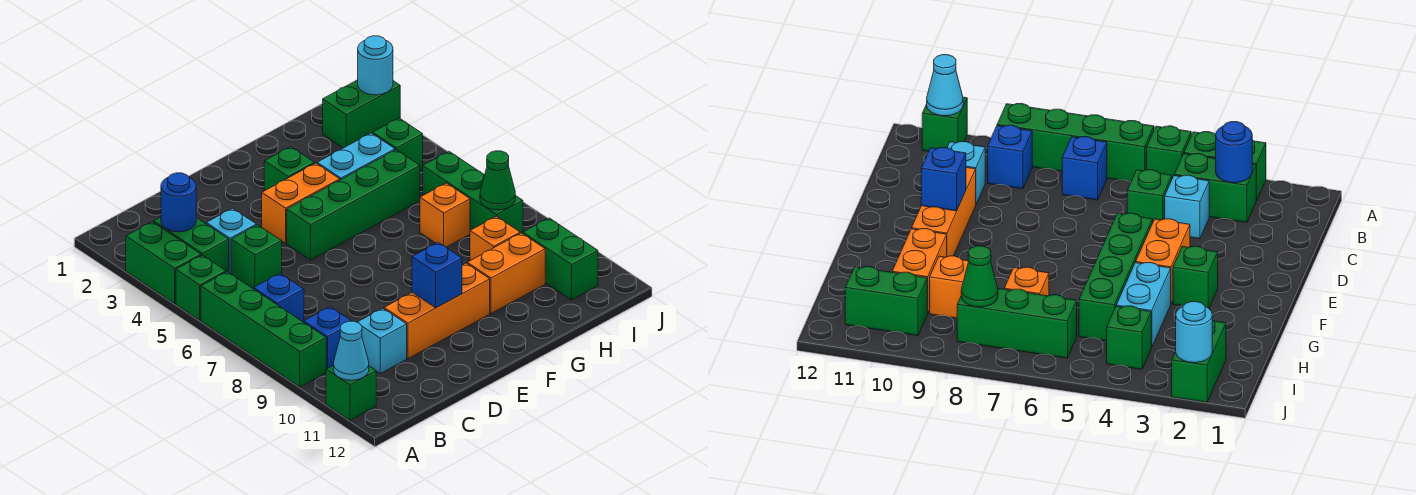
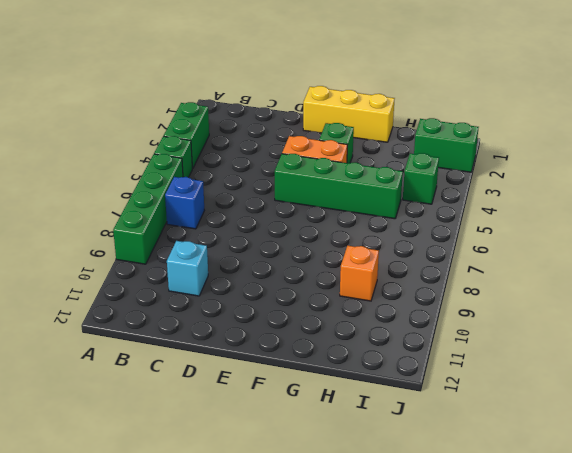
yellow brick E1:G1 level 1 -> none
none -> green brick A11 level 1
none -> green brick B3:B4 level 1
none -> blue brick B9 level 1

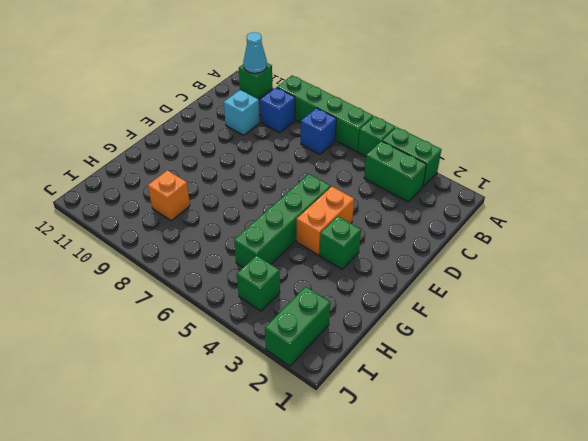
none -> cyan brick C4 level 1
none -> green brick C5 level 1
none -> orange brick D10:F10 level 1

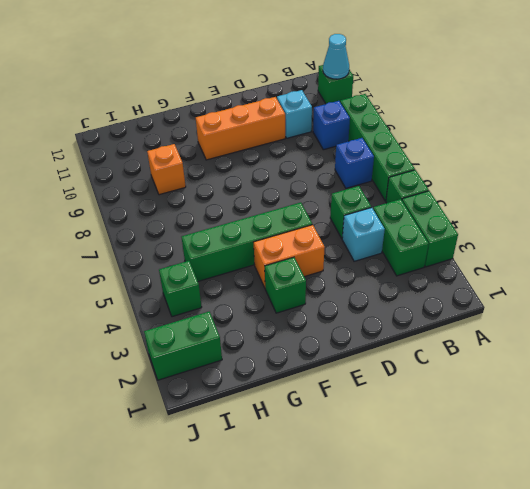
none -> cyan brick G4:H4 level 1
none -> orange brick G10:H10 level 1
none -> orange brick H7 level 1

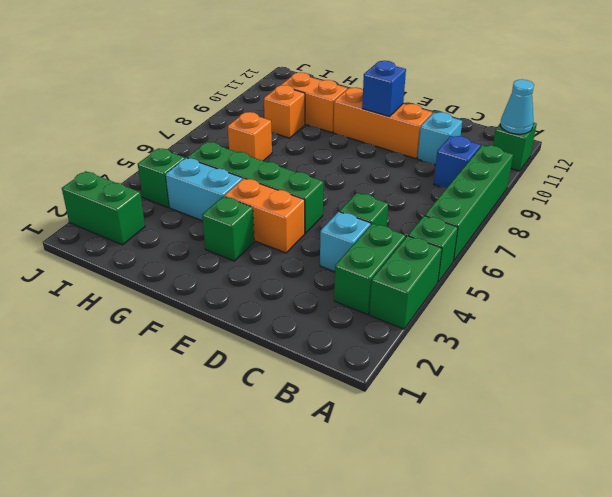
none -> blue brick B7 level 1
none -> green brick I6:I8 level 1
none -> green brick I10:I11 level 1

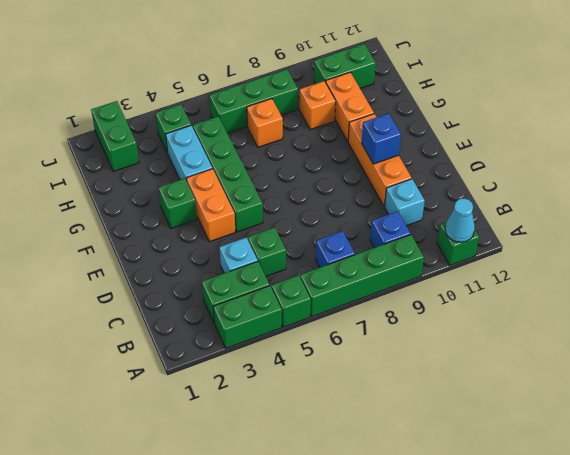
none -> blue round brick B3 level 2
none -> green cone I8 level 2
none -> cyan round brick J2 level 2

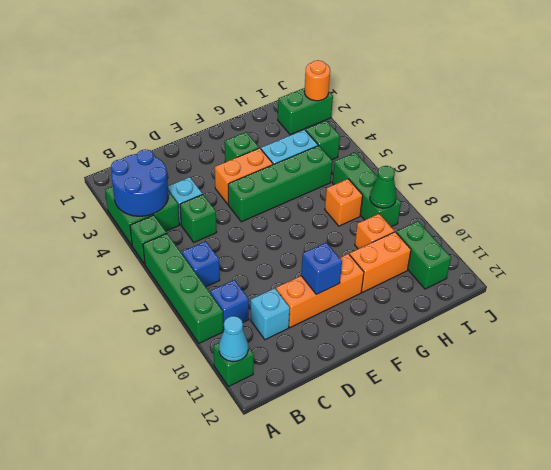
blue round brick A3:B4 level 2 -> blue round brick B3 level 2
orange round brick J2 level 2 -> cyan round brick J2 level 2

